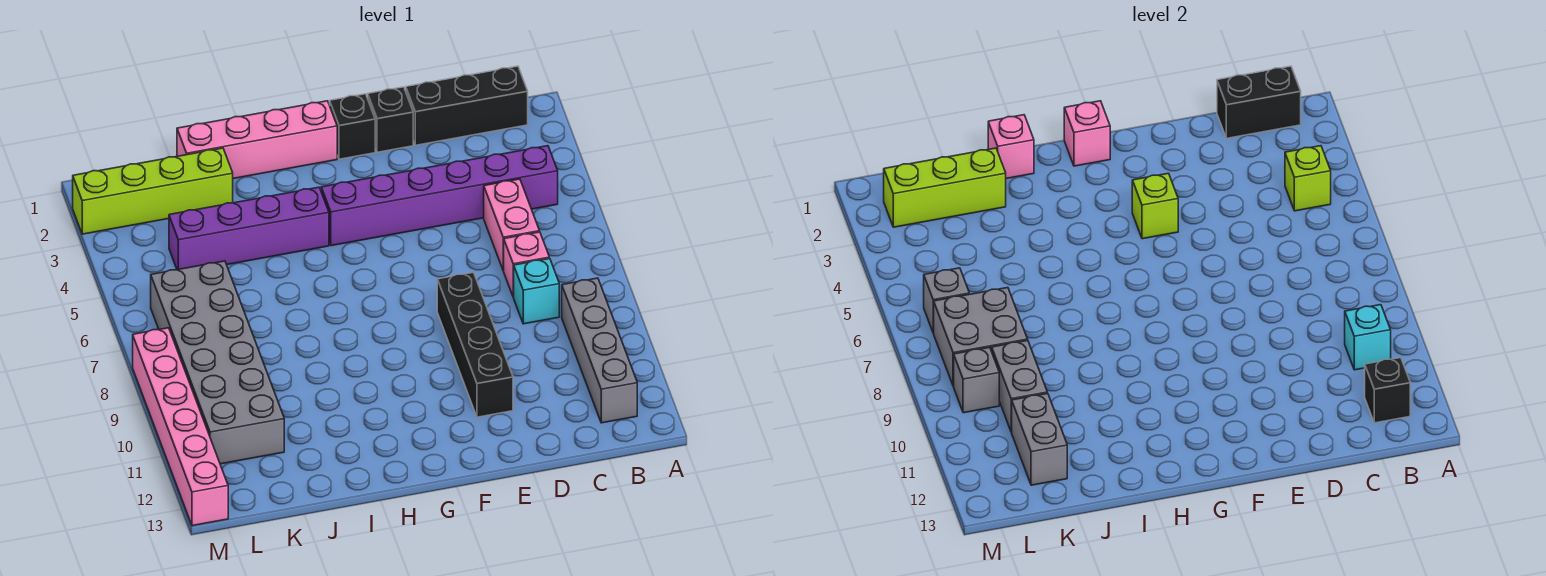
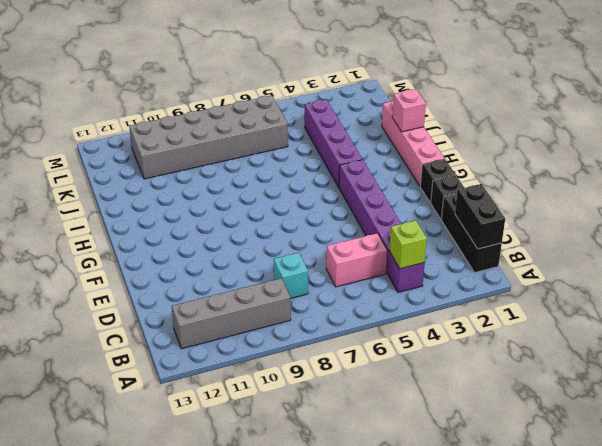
none -> pink brick C7 level 1
none -> black brick E8:E11 level 1
none -> lime brick J2:M2 level 1

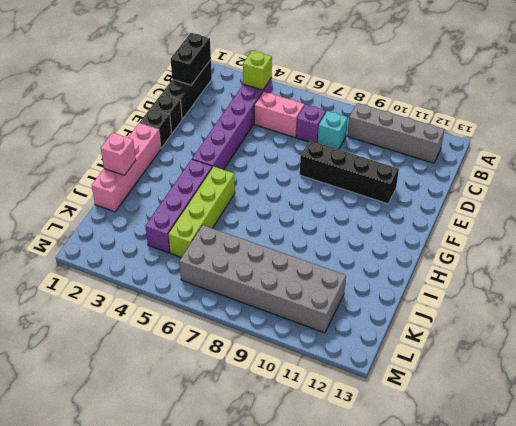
purple brick C7 level 1 -> pink brick C7 level 1
lime brick H5:K5 level 1 -> lime brick J2:M2 level 1
none -> pink brick M8:M13 level 1
none -> cyan brick B10 level 2
none -> black brick B12 level 2

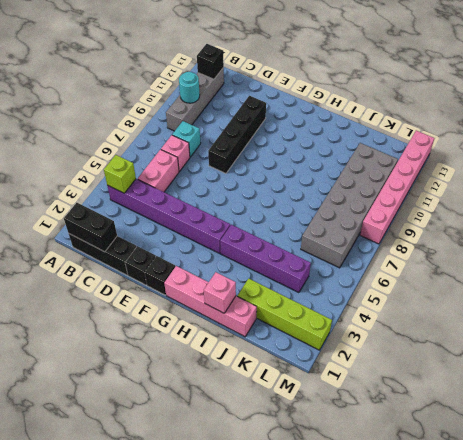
cyan round brick B10 level 2 -> cyan brick B10 level 2
none -> lime brick F4 level 2
none -> pink brick G1 level 2
none -> lime brick J2:L2 level 2

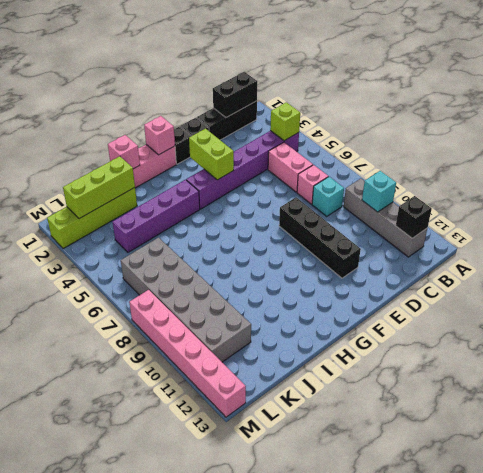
lime brick F3:F4 level 2 -> lime brick F4 level 2
none -> grey brick K7:L8 level 2
none -> grey brick K9:K10 level 2
none -> grey brick K11:K12 level 2

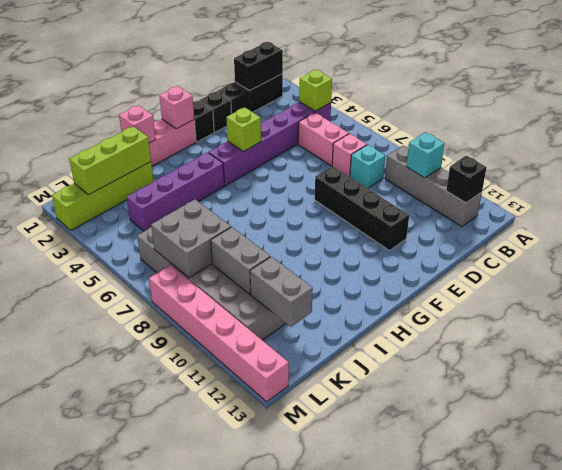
none -> grey brick L6 level 2
none -> grey brick L9 level 2

